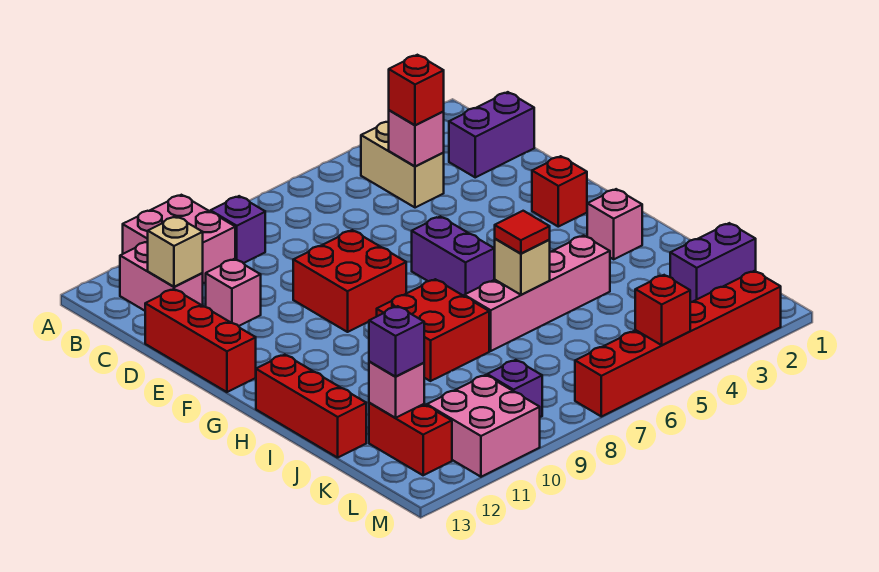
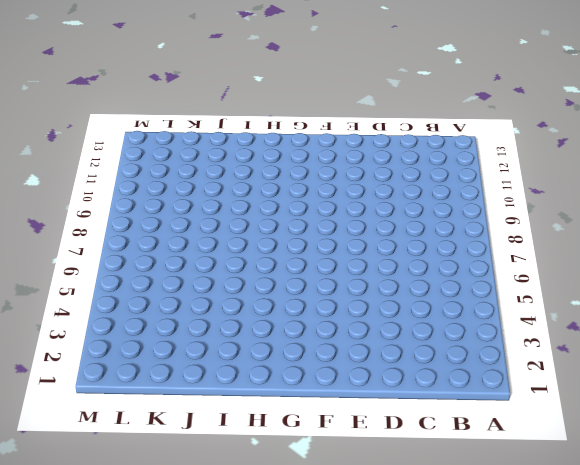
none -> pink brick A10:B11 level 1
none -> tan brick B4:C4 level 1
none -> purple brick B9 level 1

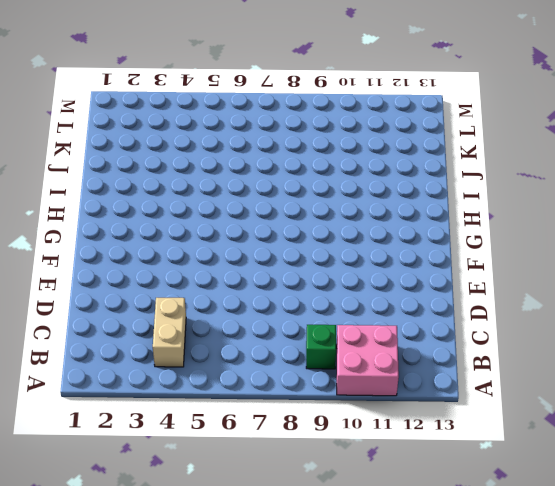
green brick B9 level 1 -> purple brick B9 level 1
none -> pink brick B12:C12 level 1
none -> purple brick C1:C2 level 1
none -> pink brick D11 level 1

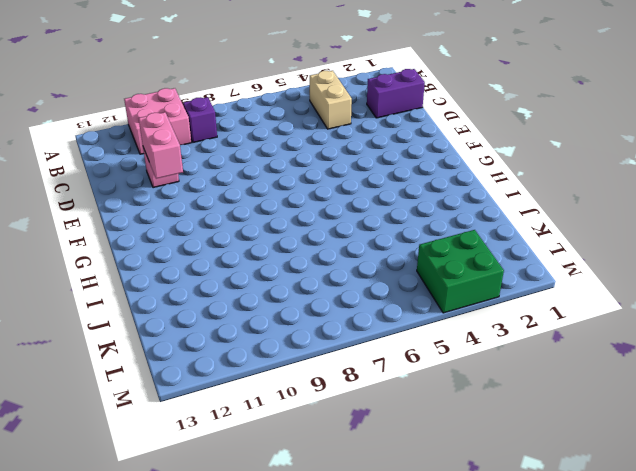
pink brick D11:E11 level 2 -> pink brick B12:C12 level 1
green brick L3:M4 level 1 -> red brick M2:M7 level 1
none -> red brick D13:F13 level 1
none -> red brick E8:F9 level 1
none -> red brick F2 level 1

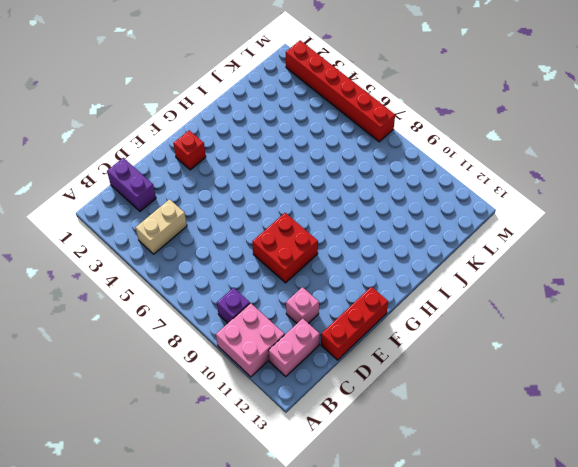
none -> purple brick F6:G6 level 1
none -> pink brick H2 level 1
none -> red brick H8:I9 level 1

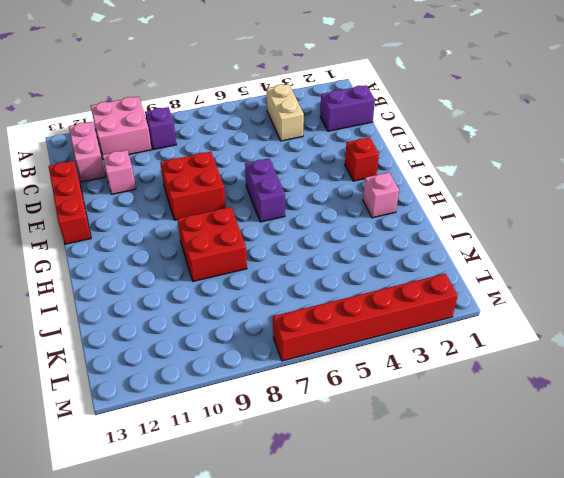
none -> red brick H13:J13 level 1
none -> pink brick I4:I7 level 1
none -> purple brick K1:K2 level 1

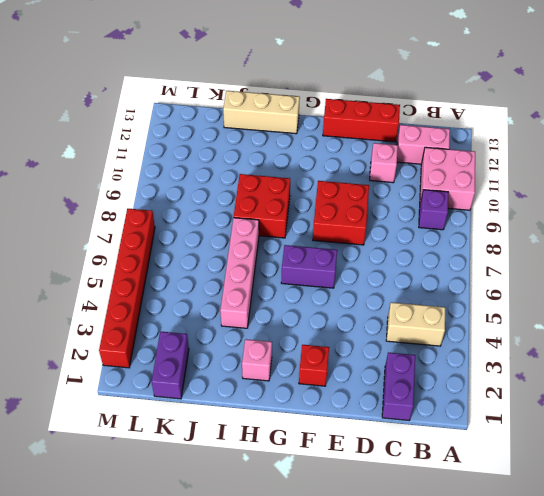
tan brick H13:J13 level 1 -> red brick H13:J13 level 1
none -> red brick K12:L12 level 1
none -> purple brick L9 level 1
none -> pink brick L10:M11 level 1

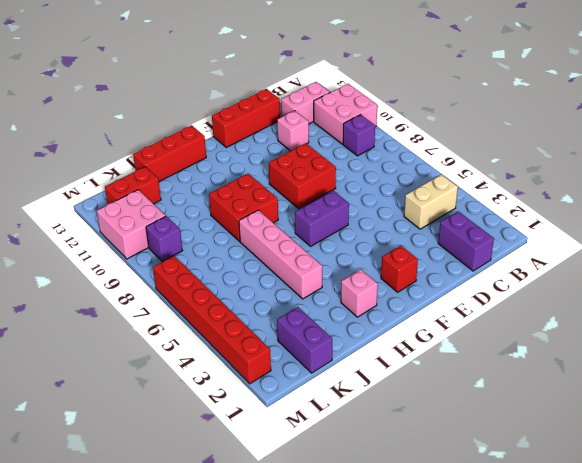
none -> pink brick C4 level 2
none -> tan brick C12 level 2
none -> tan brick I6 level 2

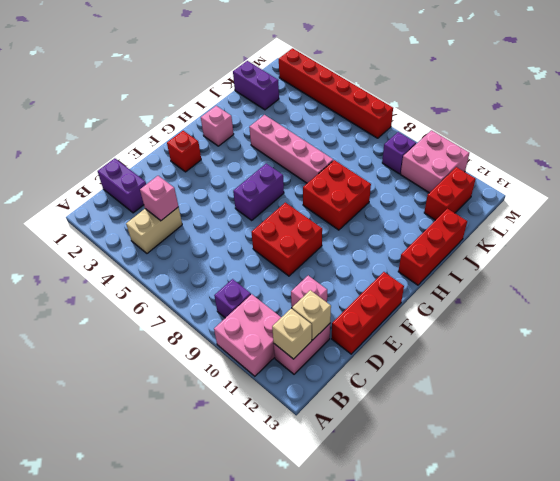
tan brick B12 level 2 -> tan brick I6 level 2
none -> pink brick K12 level 2
none -> red brick M5 level 2
none -> red brick C4 level 3

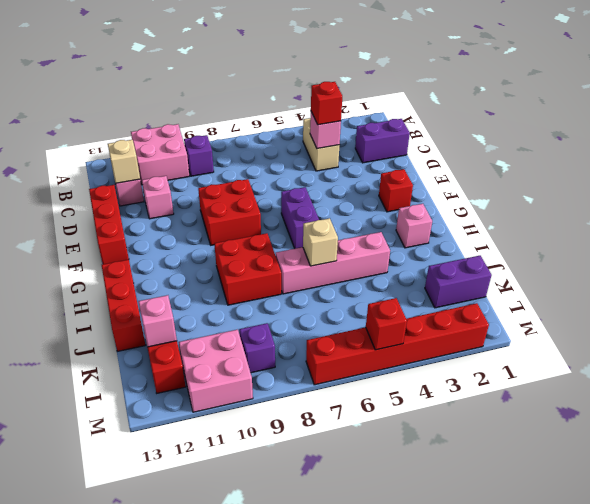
none -> red tile I6 level 3
none -> purple brick K12 level 3

